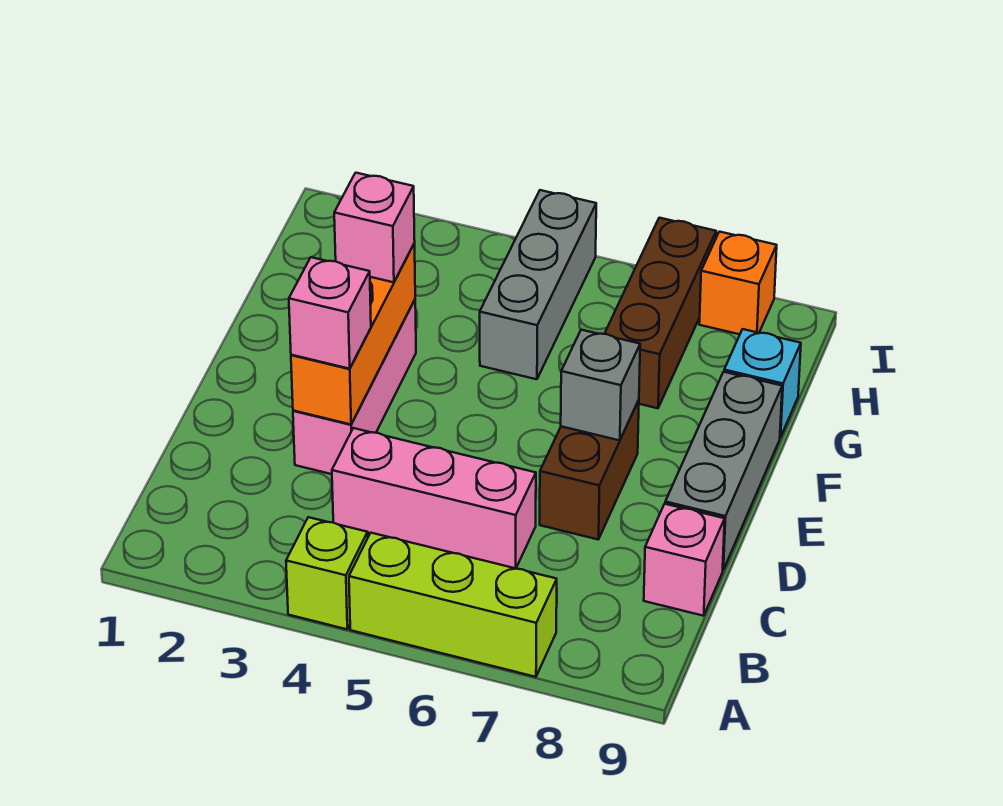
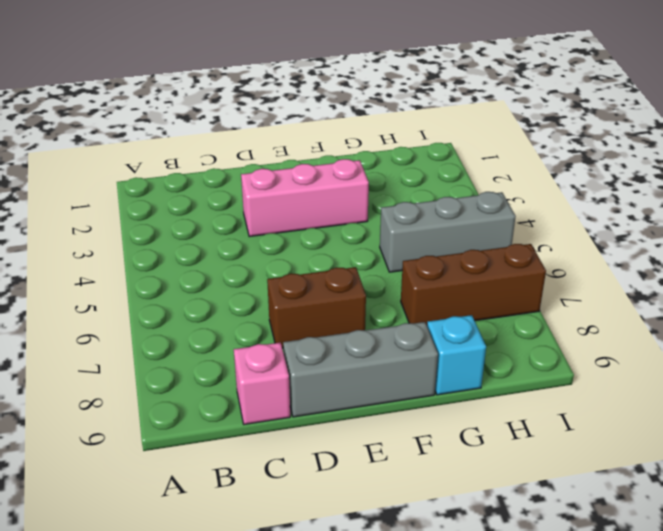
none -> lime brick A4 level 1
none -> lime brick A5:A7 level 1
none -> pink brick C4:C6 level 1

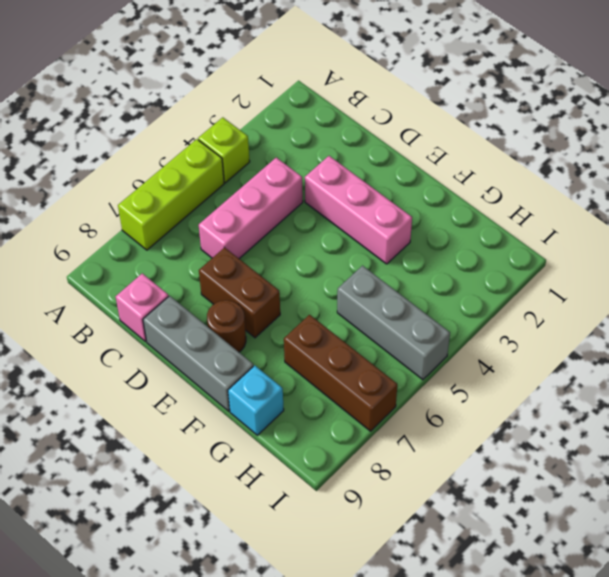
brown round brick E8 level 1 -> none
none -> orange brick I8 level 1
none -> orange brick D3:F3 level 2
none -> grey brick E7 level 2

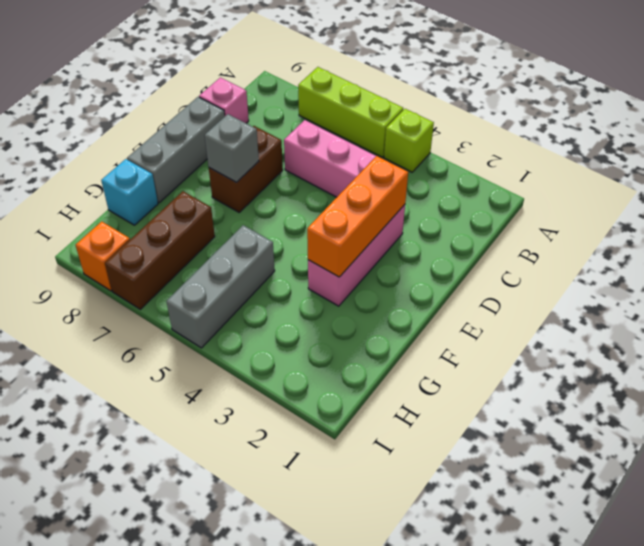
none -> pink brick D3 level 3
none -> pink brick F3 level 3

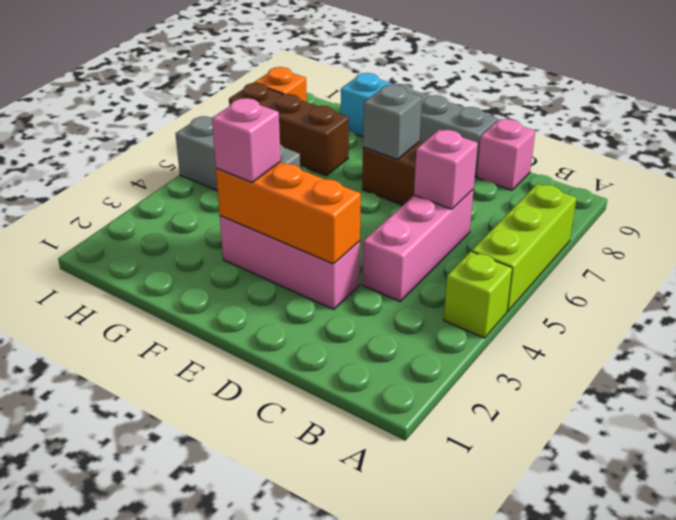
pink brick C6 level 2 -> pink brick D3 level 3

